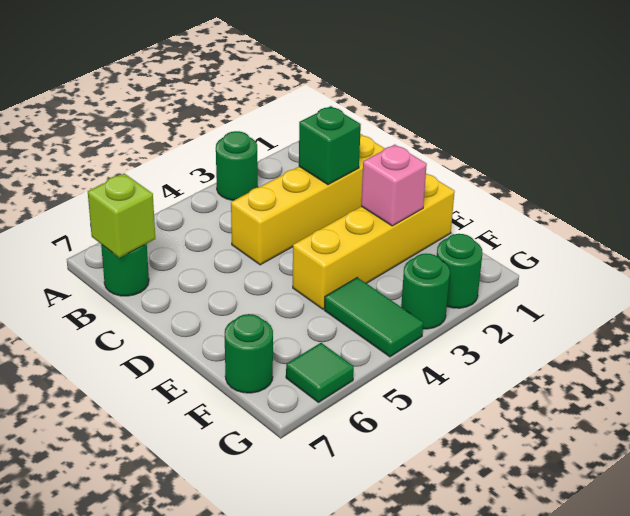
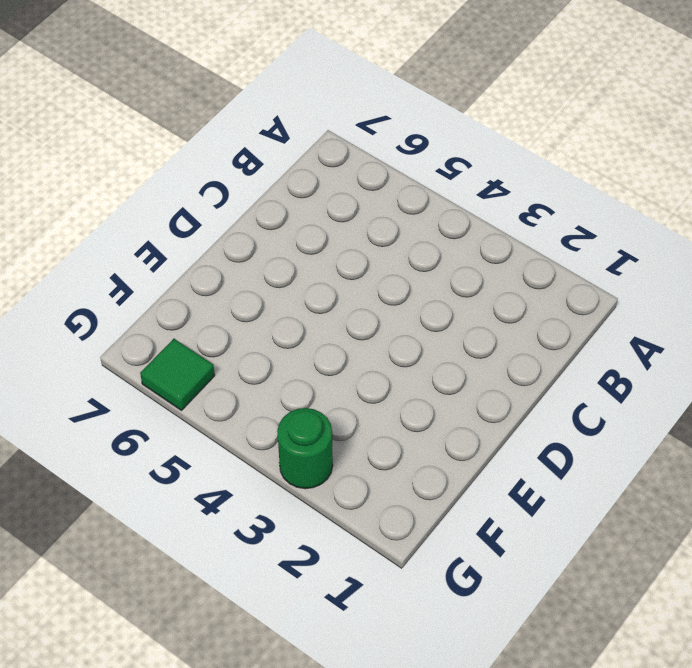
none -> green round brick A3 level 1
none -> green round brick B7 level 1
none -> yellow brick C1:C4 level 1

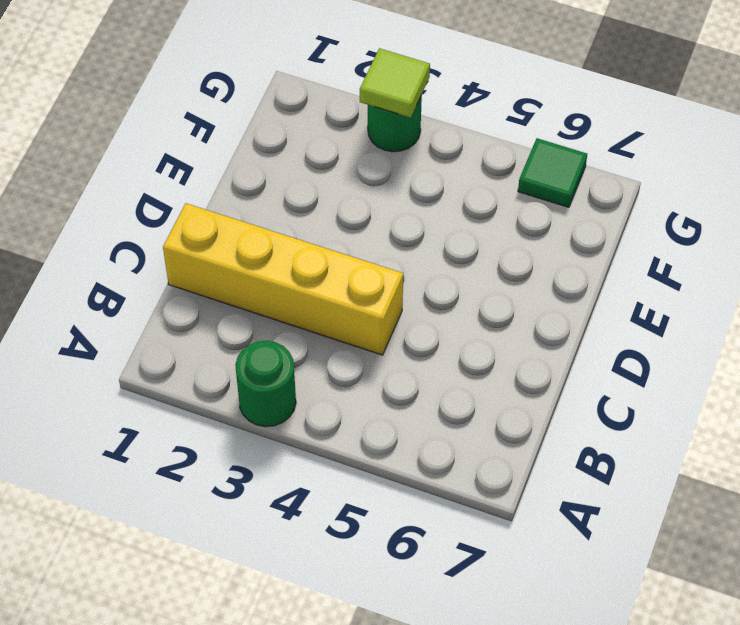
lime tile G3 level 2 -> none
none -> green round brick B7 level 1
none -> yellow brick E1:E4 level 1
none -> green tile F4:G4 level 1

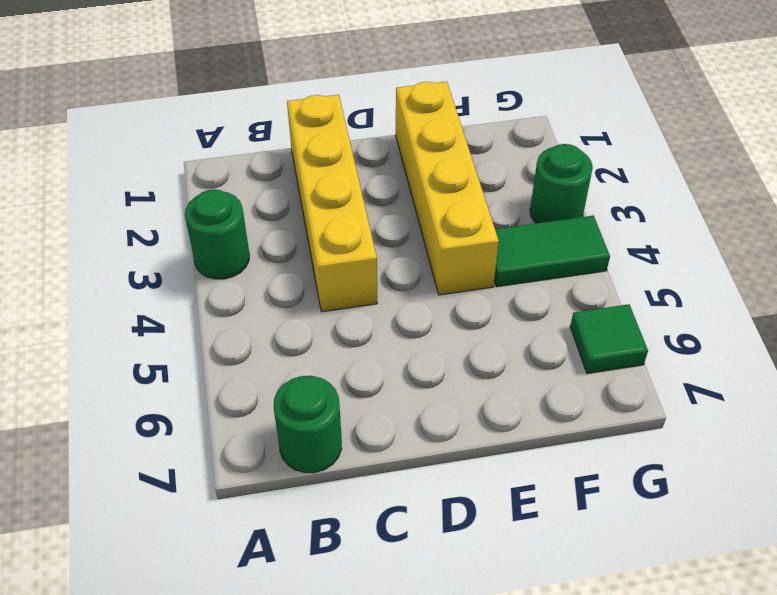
none -> green round brick F7 level 1
none -> green round brick G2 level 1
none -> lime brick B7 level 2

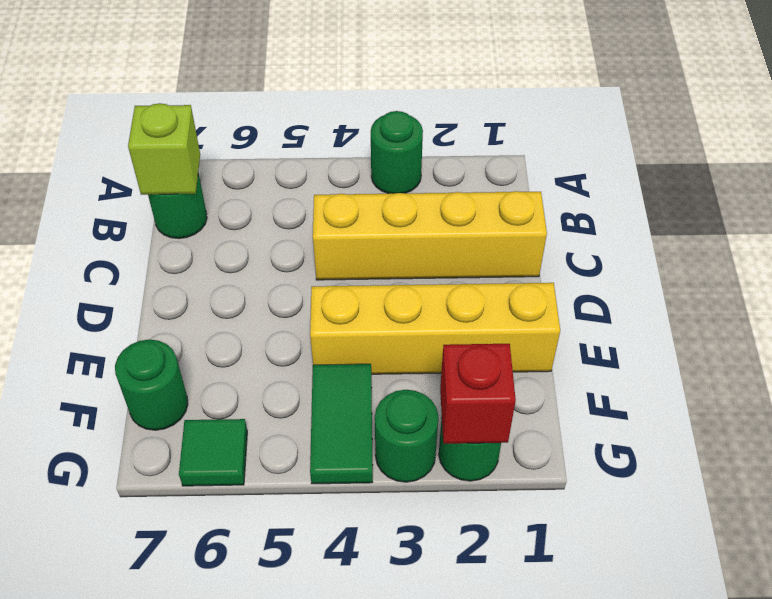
red brick G2 level 2 -> none
none -> green brick C2 level 2
none -> pink brick E2 level 2

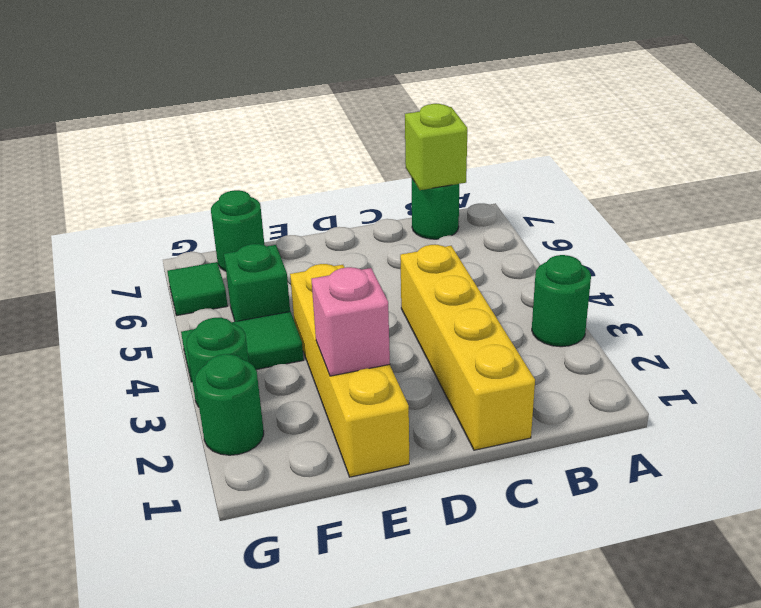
green brick F5 level 1 -> green brick C2 level 2

